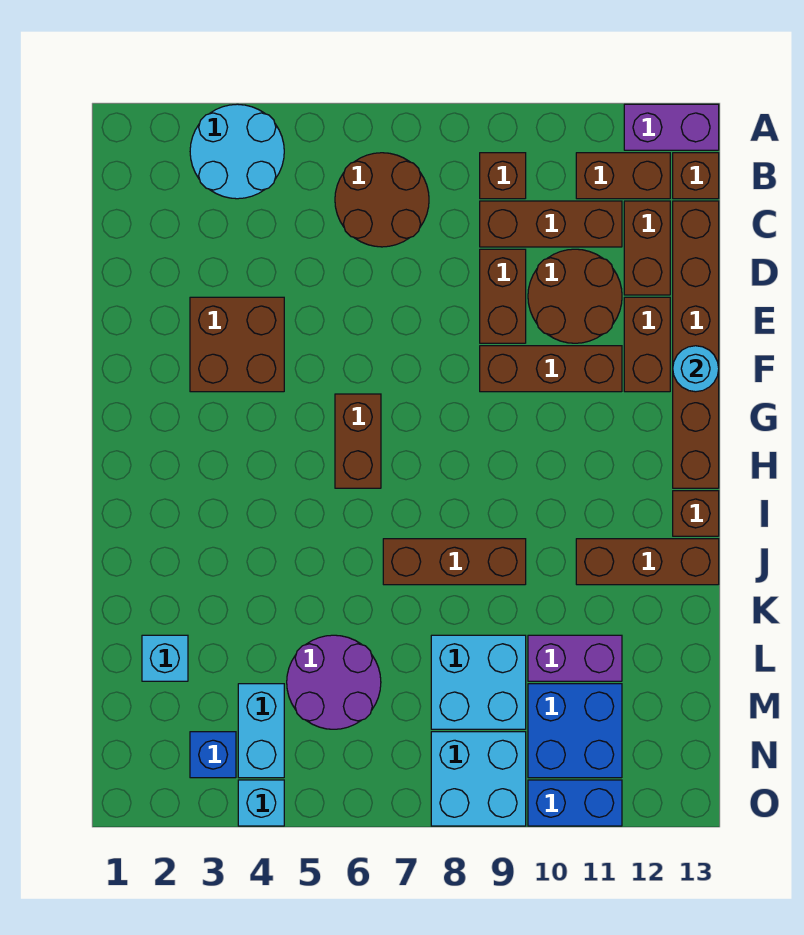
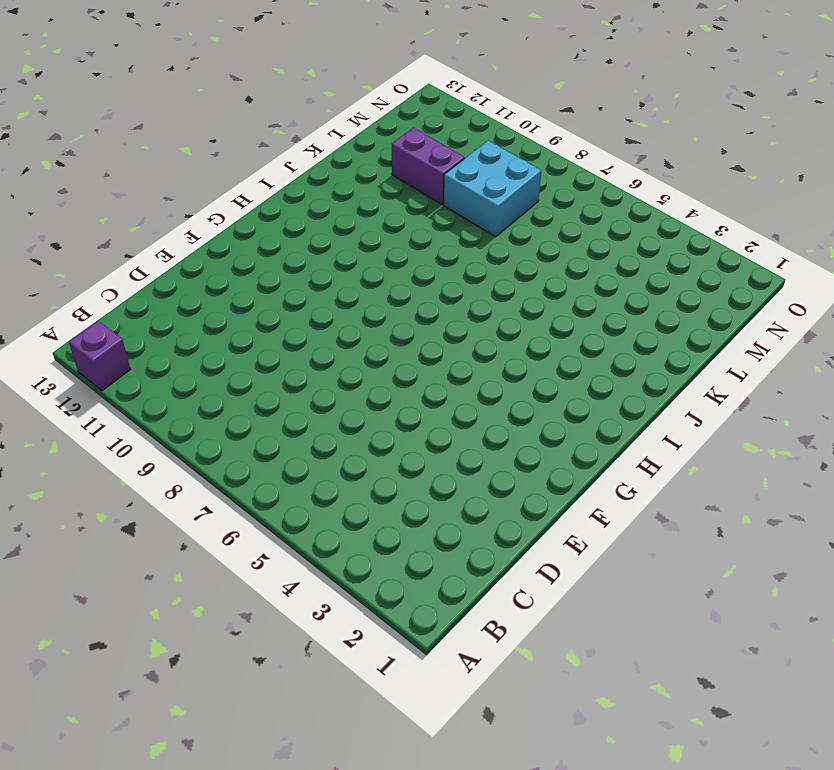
purple brick A12 level 1 -> purple brick A12:A13 level 1
none -> cyan round brick A3:B4 level 1
none -> brown round brick B6:C7 level 1
none -> brown brick B9 level 1

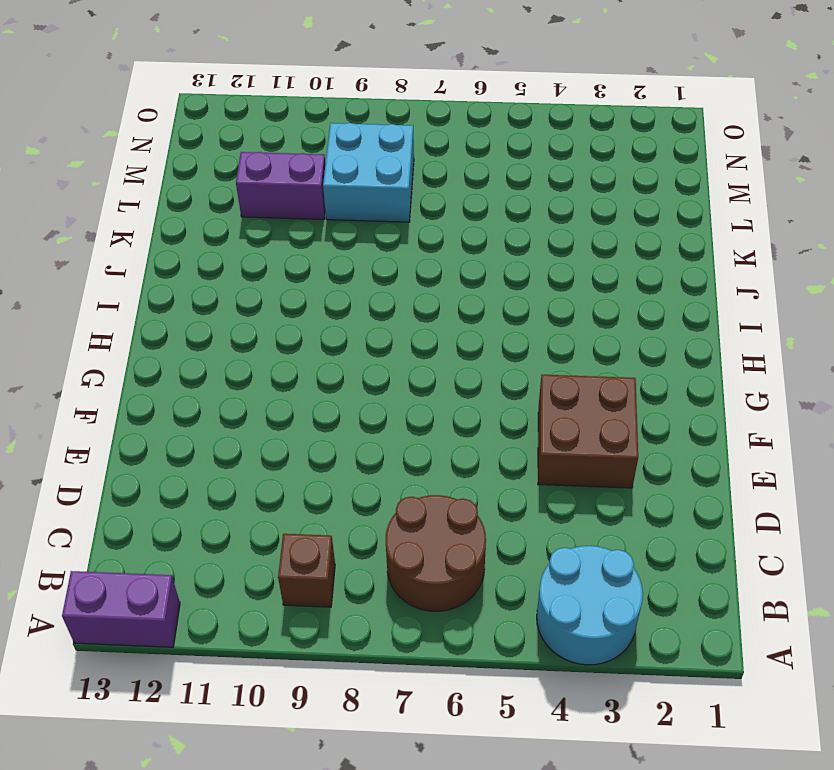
none -> brown brick B11:B12 level 1
none -> brown brick B13 level 1
none -> brown brick C9:C11 level 1

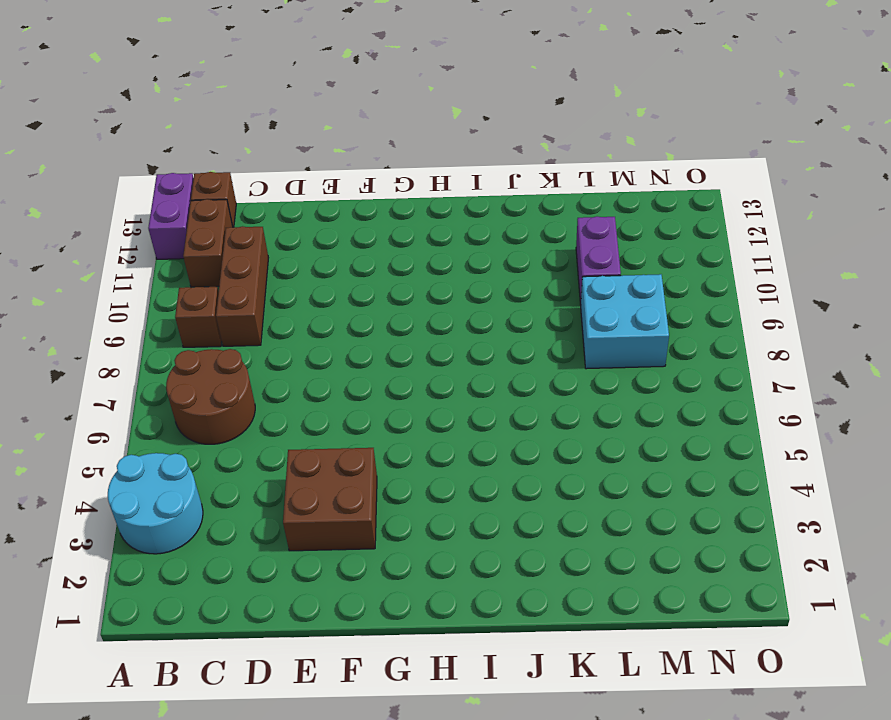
none -> brown brick C12:D12 level 1
none -> brown brick C13:H13 level 1
none -> brown brick D9:E9 level 1

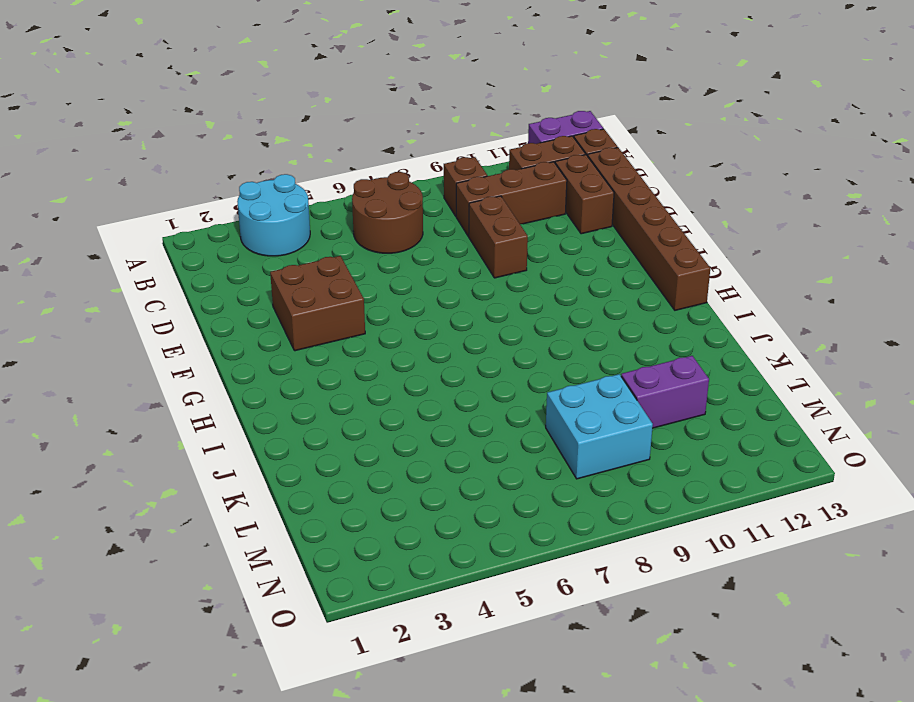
none -> brown round brick D10:E11 level 1
none -> brown brick E12:F12 level 1
none -> brown brick F9:F11 level 1

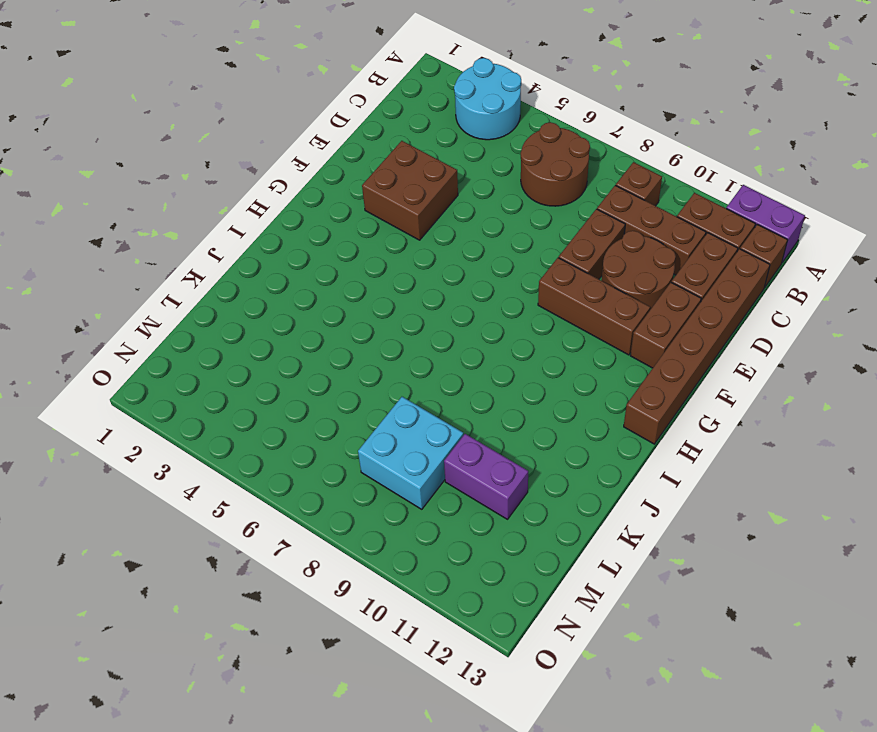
none -> brown brick G6:H6 level 1
none -> brown brick I13 level 1
none -> brown brick J7:J9 level 1

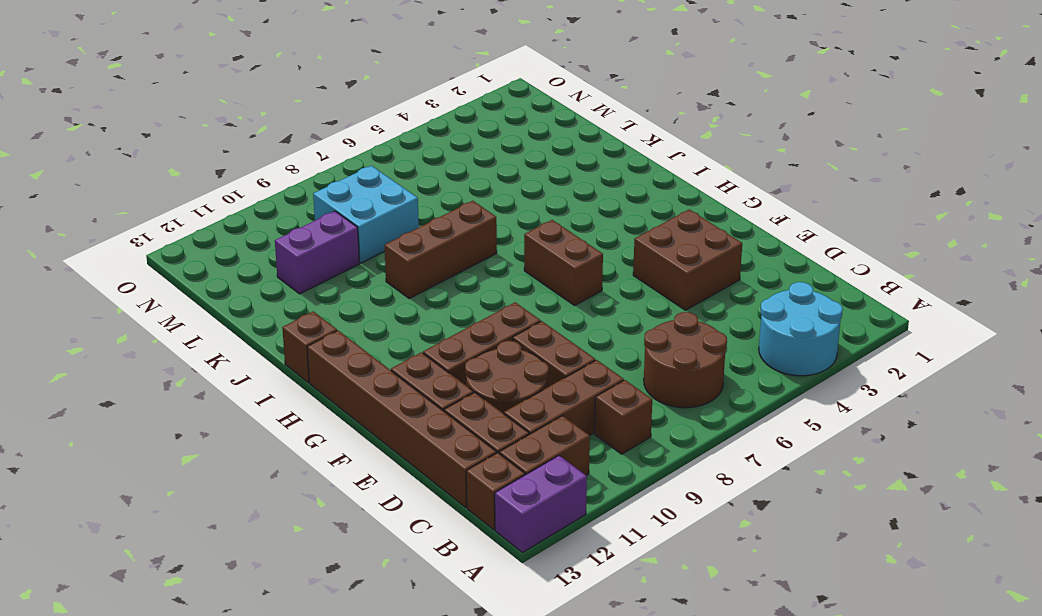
none -> brown brick J11:J13 level 1
none -> cyan brick L2 level 1
none -> purple round brick L5:M6 level 1

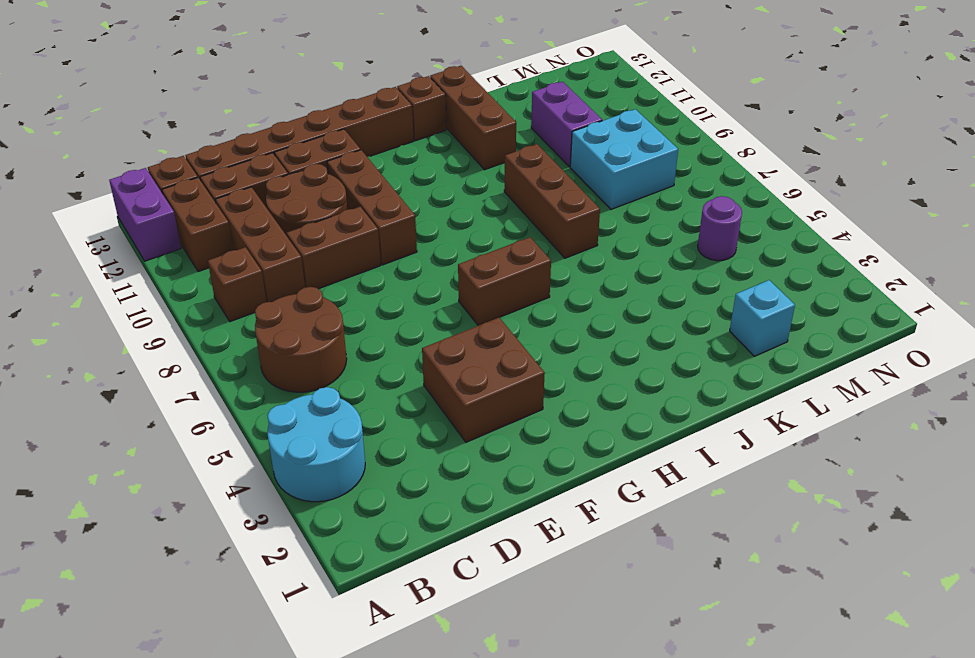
purple round brick M5 level 1 -> purple round brick L5:M6 level 1
none -> cyan brick M4:N4 level 1
none -> blue brick M10:N11 level 1
none -> blue brick N3 level 1

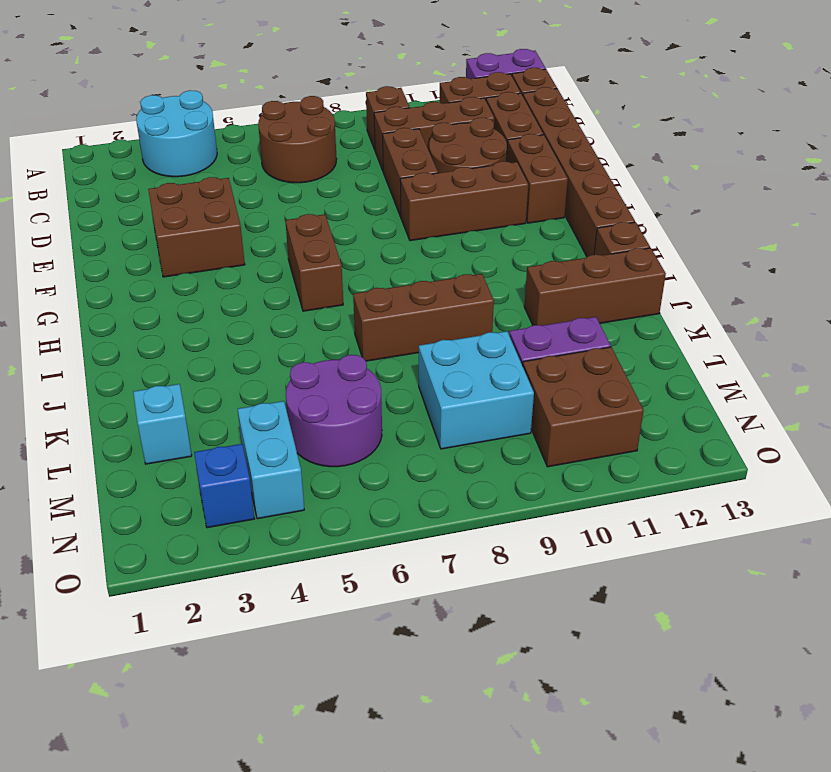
brown brick M10:N11 level 1 -> blue brick M10:N11 level 1
none -> cyan brick N8:O9 level 1
none -> cyan brick O4 level 1
none -> blue brick O10:O11 level 1

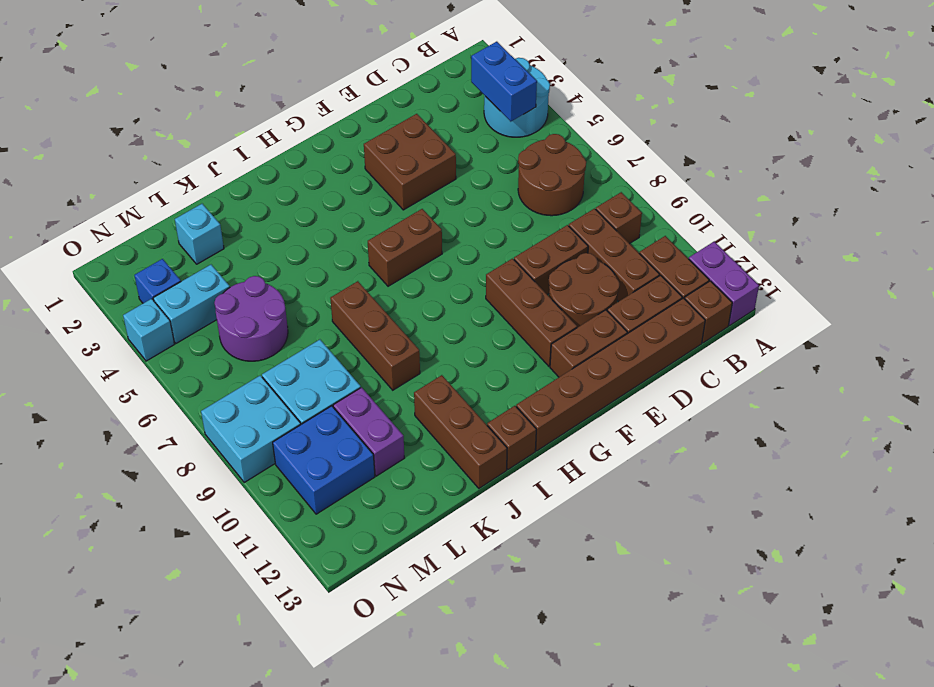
blue brick B3:B4 level 2 -> blue brick O10:O11 level 1
none -> cyan round brick F13 level 2

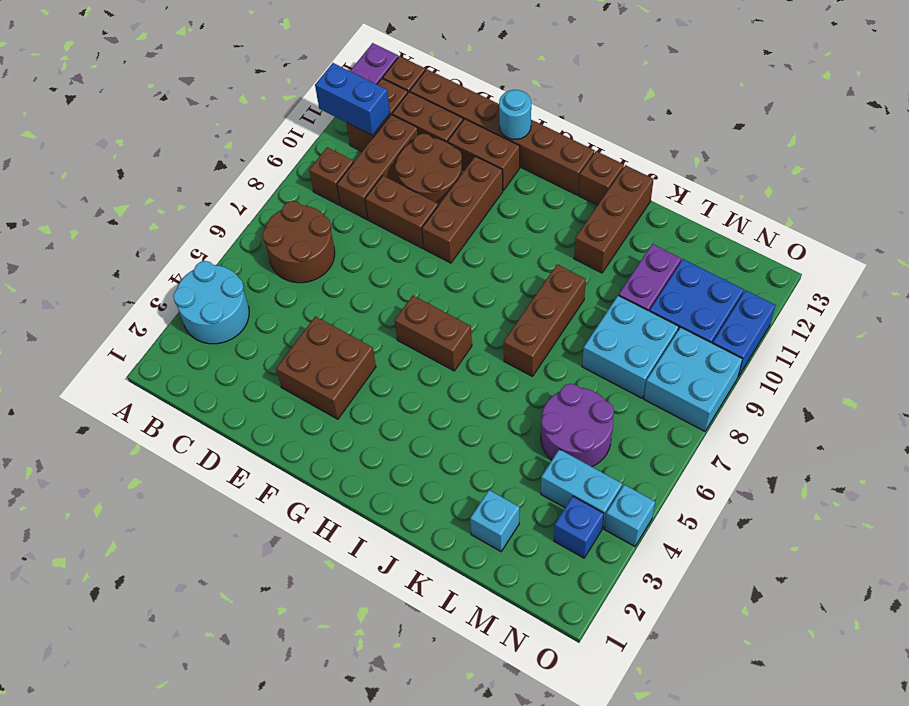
blue brick A11:B11 level 2 -> none

